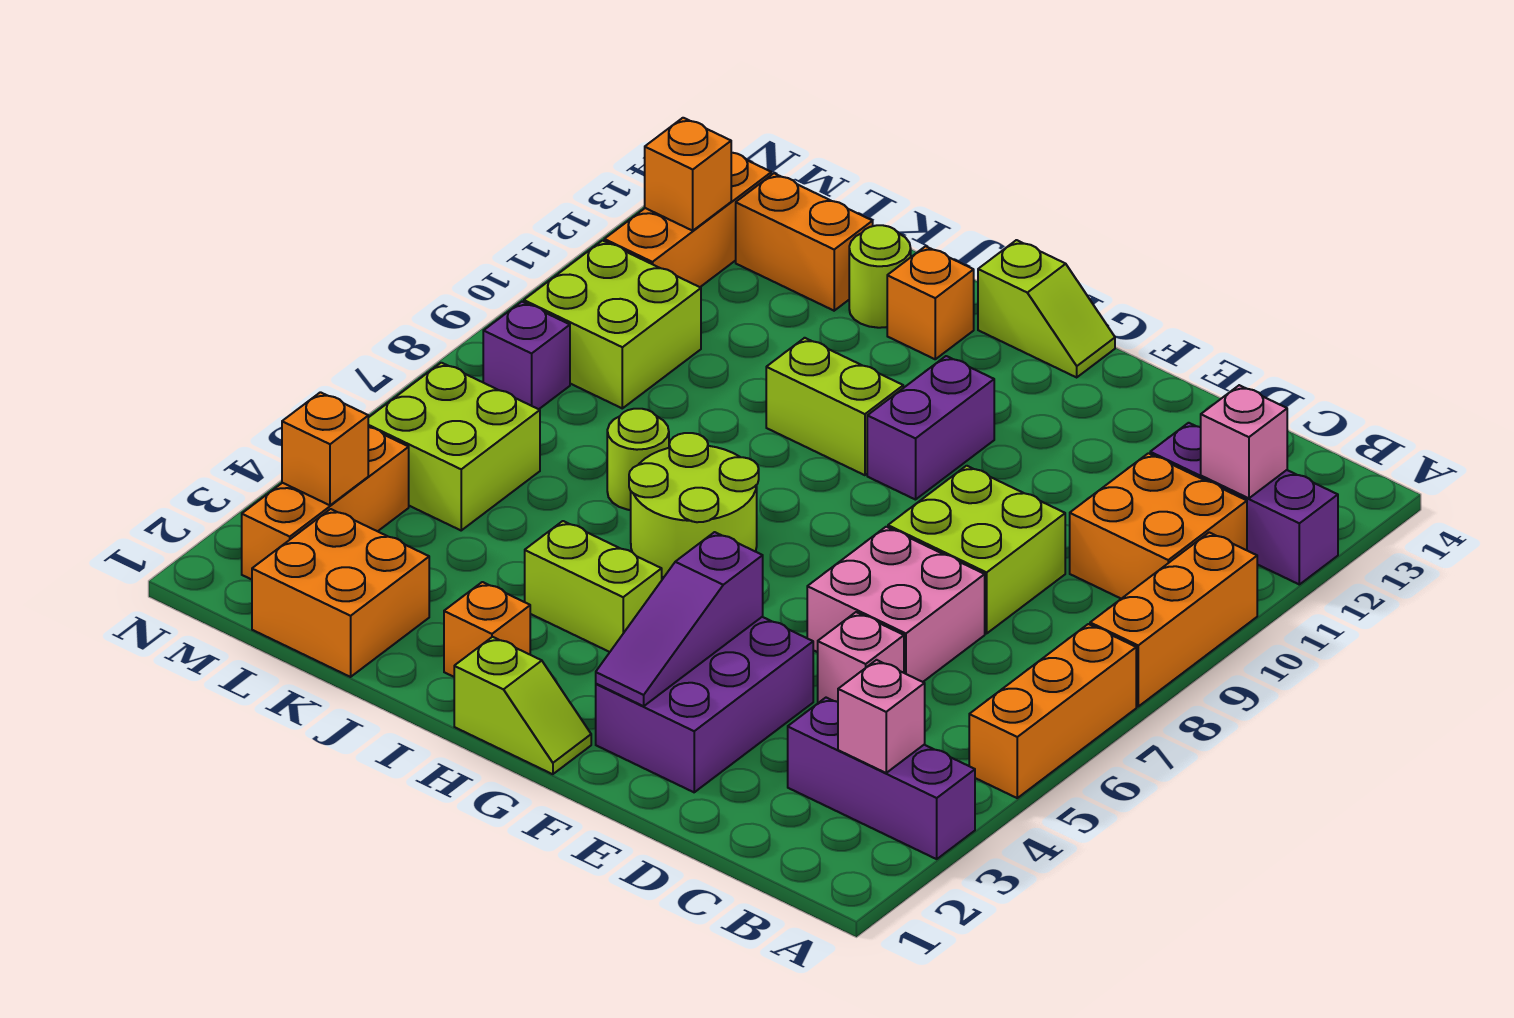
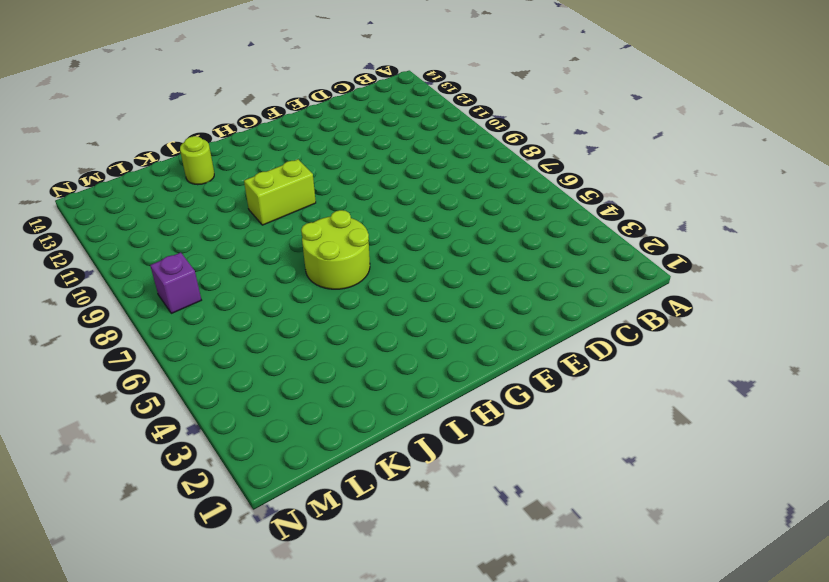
none -> purple brick A3:C3 level 1
none -> orange brick A5:A7 level 1
none -> orange brick A8:A10 level 1
none -> purple brick A12:C12 level 1

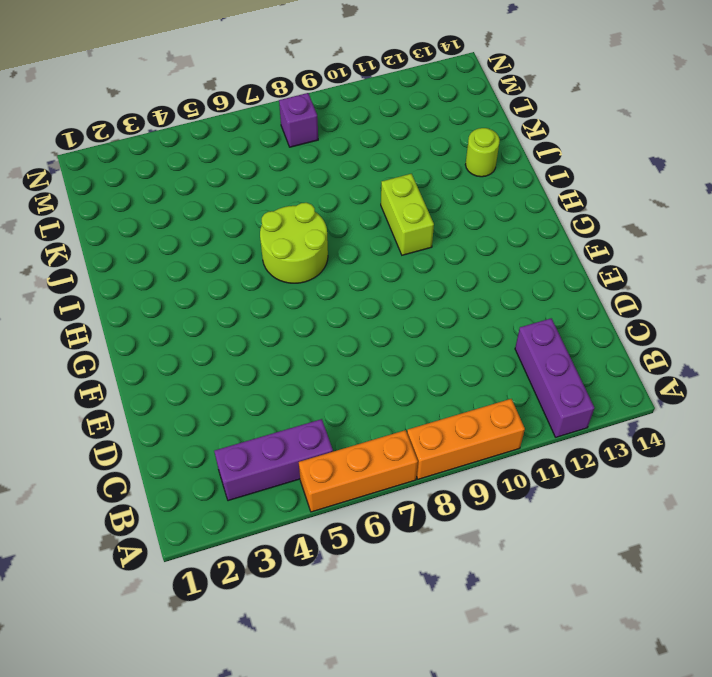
purple brick B3:B5 level 1 -> purple brick A3:C3 level 1
none -> orange brick B10:C11 level 1
none -> pink brick D5 level 1
none -> pink brick D6:E7 level 1
none -> lime brick D8:E9 level 1

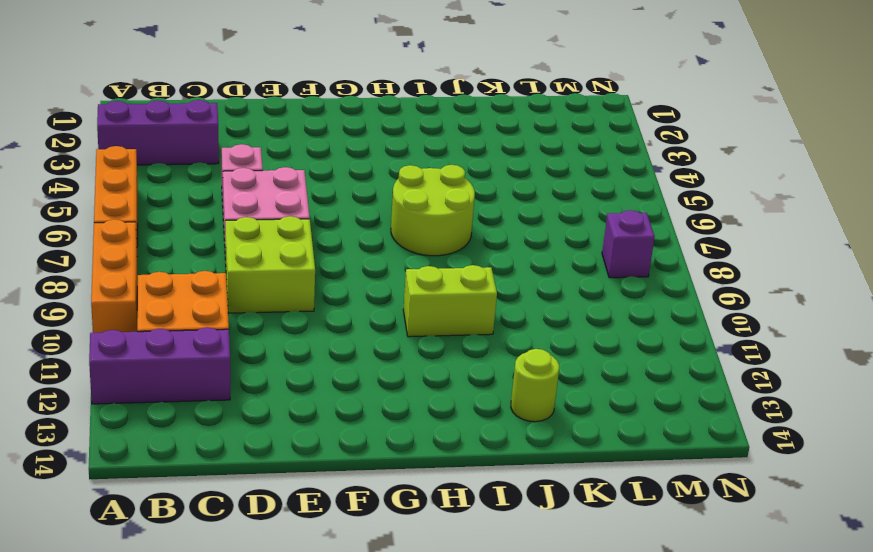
none -> purple brick E2:F4 level 1
none -> lime slope G1:H1 level 1 top H
none -> purple brick G10:G11 level 1
none -> lime slope G14:H14 level 1 top H

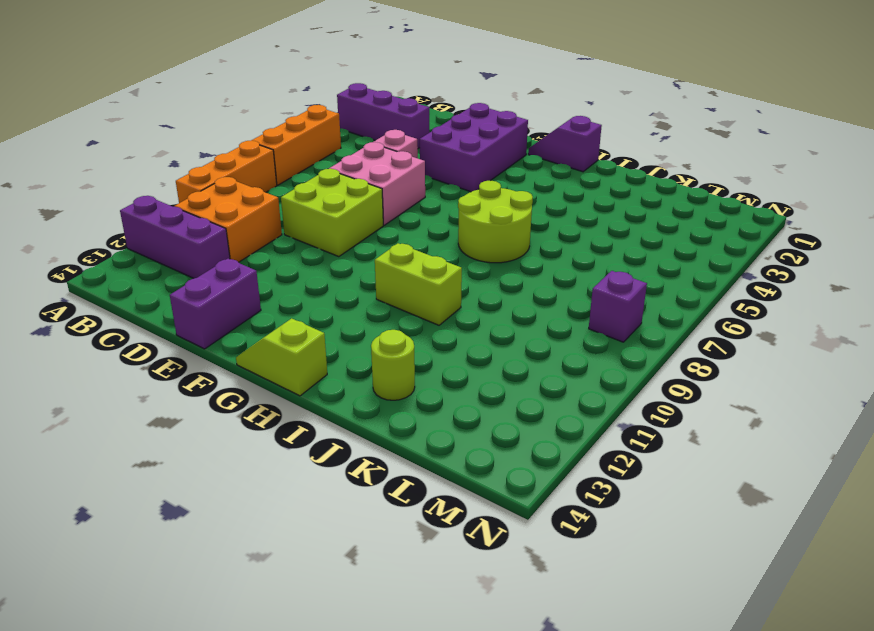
purple brick E13:E14 level 1 -> purple brick G10:G11 level 1
purple slope G1:H1 level 1 top H -> lime slope G1:H1 level 1 top H
none -> lime brick H4:I4 level 1
none -> orange brick I2 level 1
none -> orange brick I13 level 1
none -> lime round brick J7 level 1

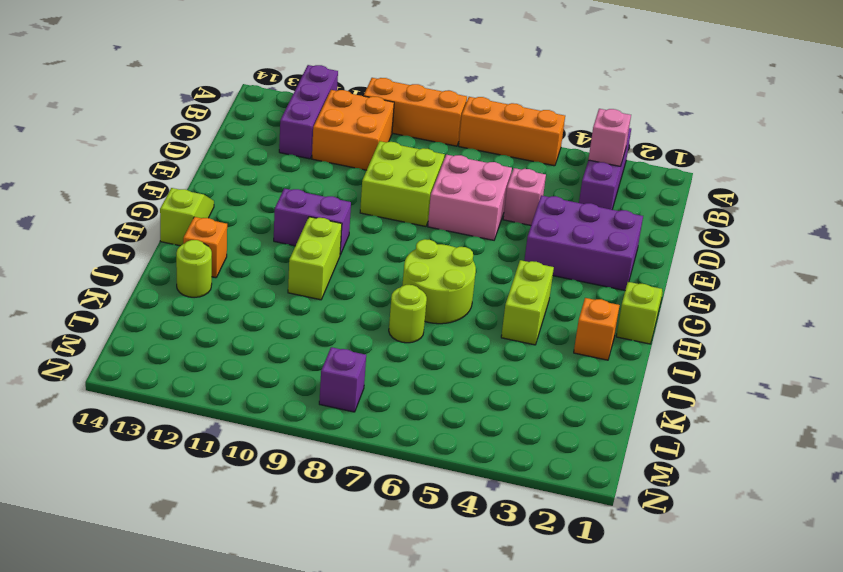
none -> orange brick K1:L2 level 1
none -> orange brick K13:L13 level 1
none -> lime brick L5:M6 level 1
none -> lime brick L9:M10 level 1

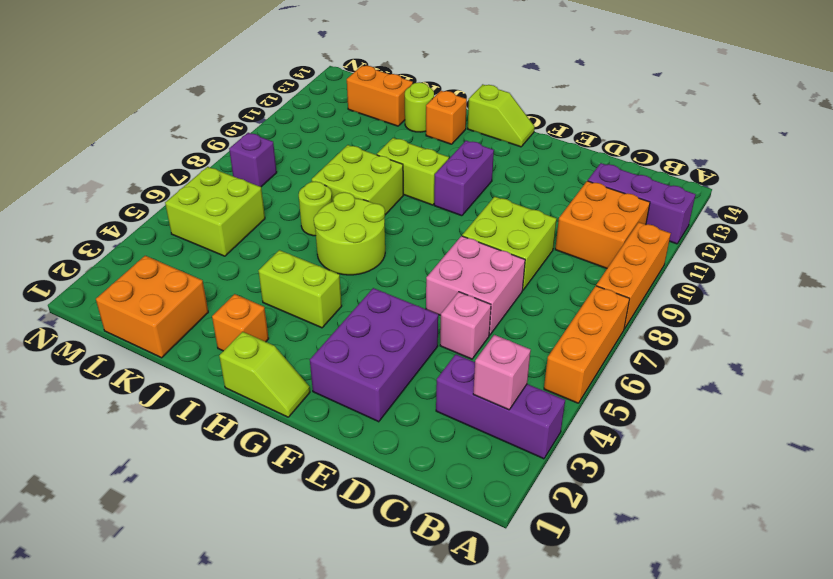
lime brick I8:J9 level 1 -> lime brick L9:M10 level 1
none -> orange brick M2:M4 level 1
none -> orange brick M11:M13 level 1
none -> pink brick B12 level 2
none -> purple slope F2:F4 level 2 top 4

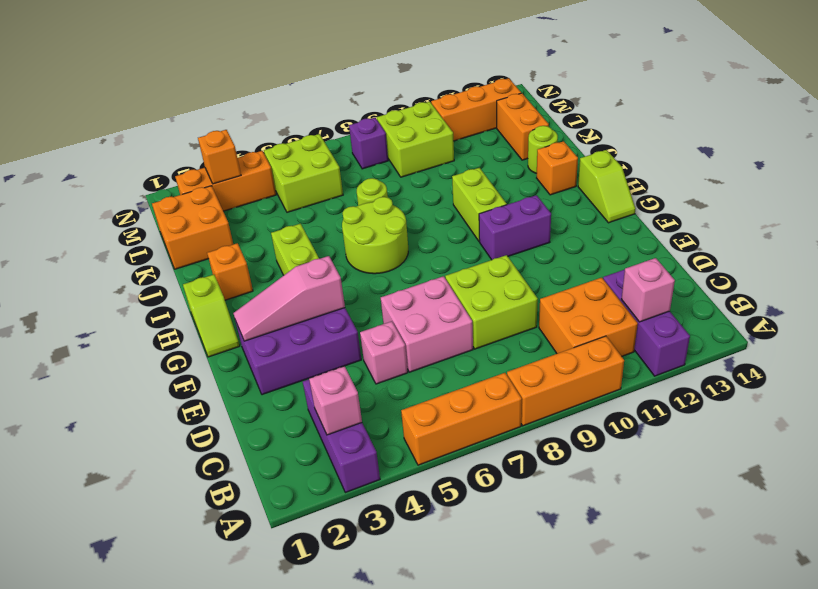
pink slope F2:F4 level 2 top 4 -> purple slope F2:F4 level 2 top 4
none -> orange brick M12 level 2

